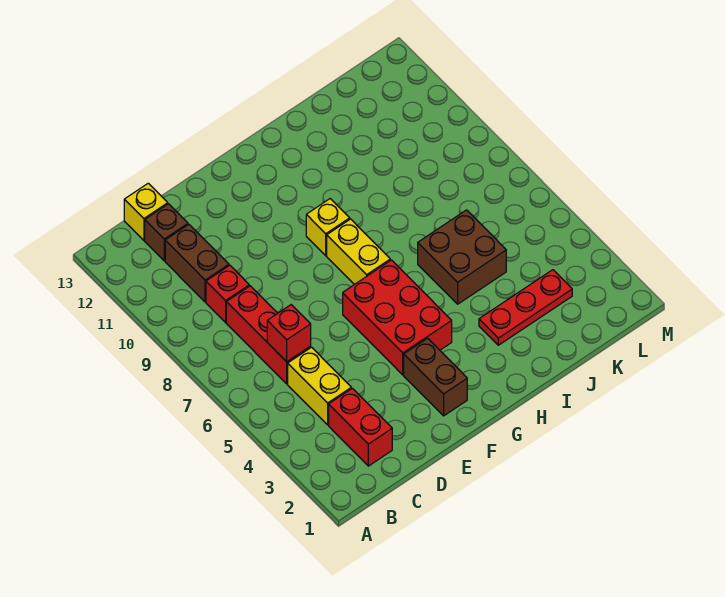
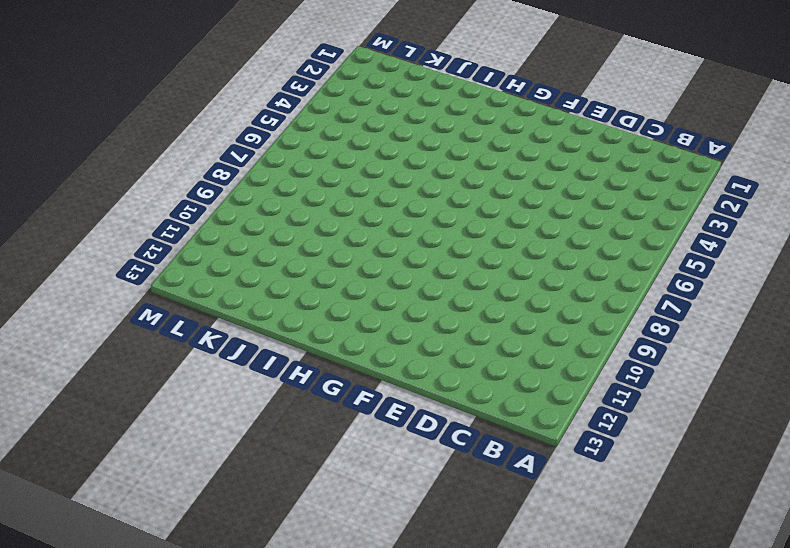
none -> red brick C2:C3 level 1
none -> yellow brick C4:C5 level 1
none -> red brick C6:C8 level 1

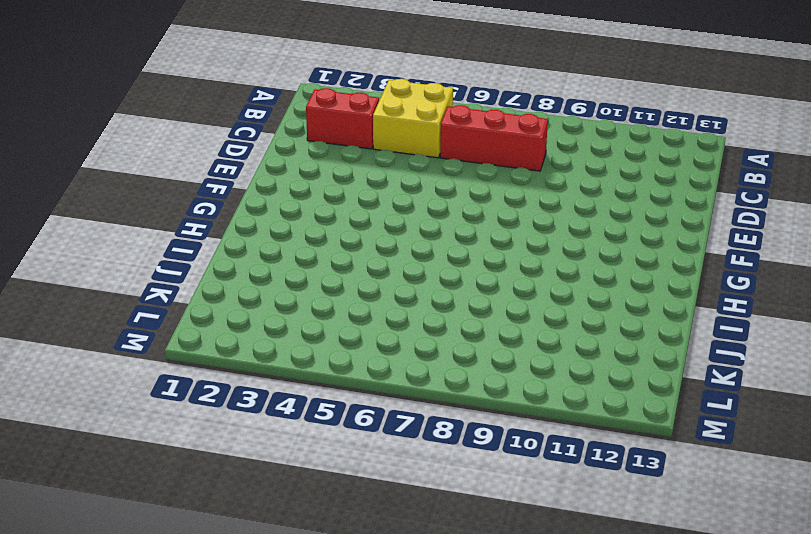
yellow brick B4:C5 level 1 -> yellow brick C4:C5 level 1
none -> red brick C9 level 1
none -> brown brick C10:C11 level 1
none -> brown brick C12 level 1

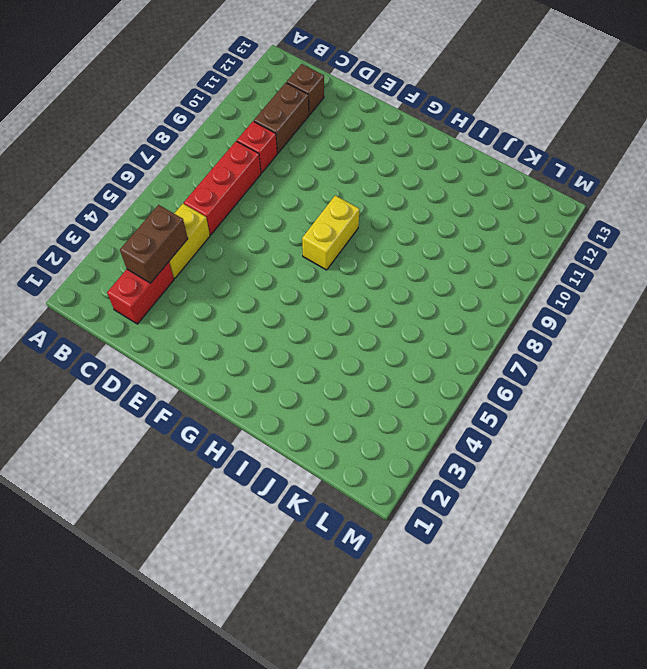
brown brick C3:C4 level 2 -> brown brick F2:F3 level 1
none -> yellow brick C13 level 1
none -> red brick F4:G6 level 1
none -> yellow brick G9 level 1

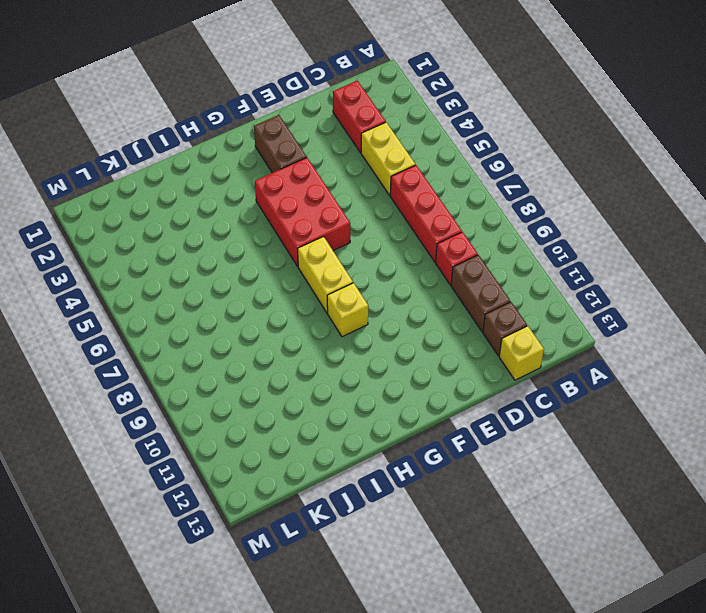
none -> red plate I3:K3 level 1
none -> brown brick I5:J6 level 1
none -> red brick C6 level 2

